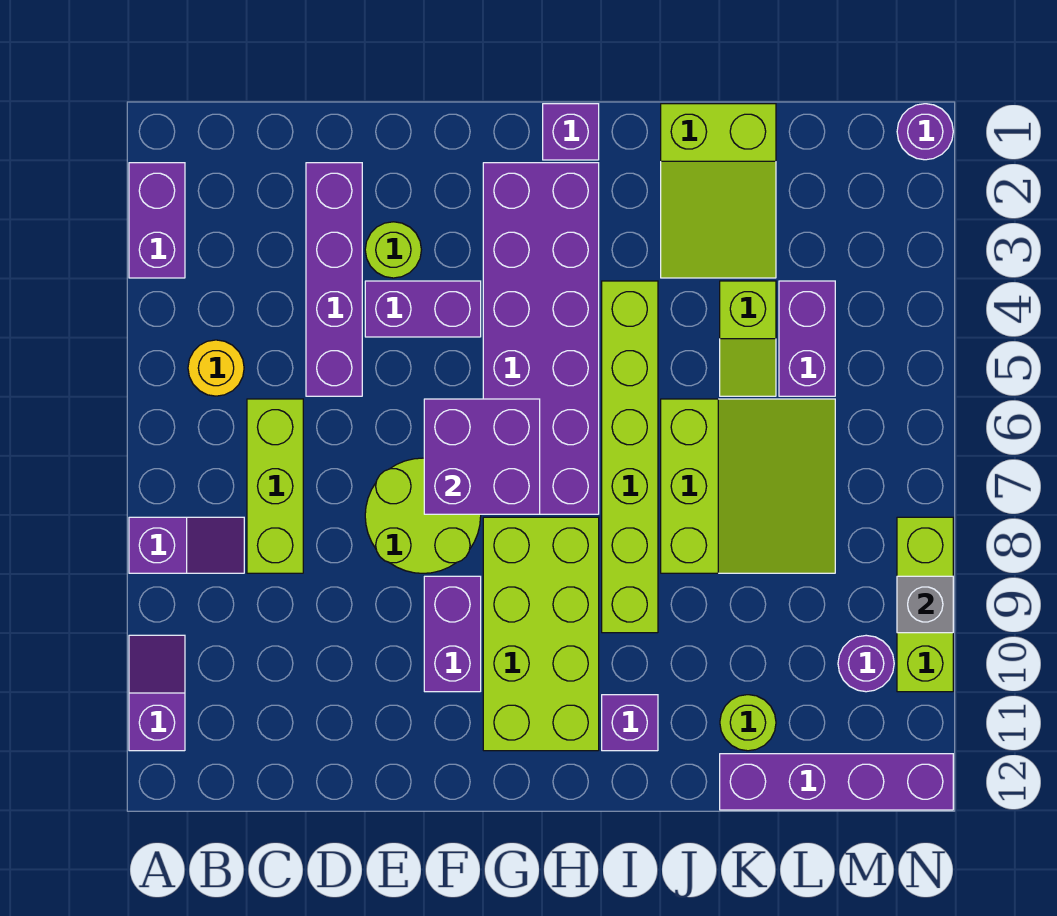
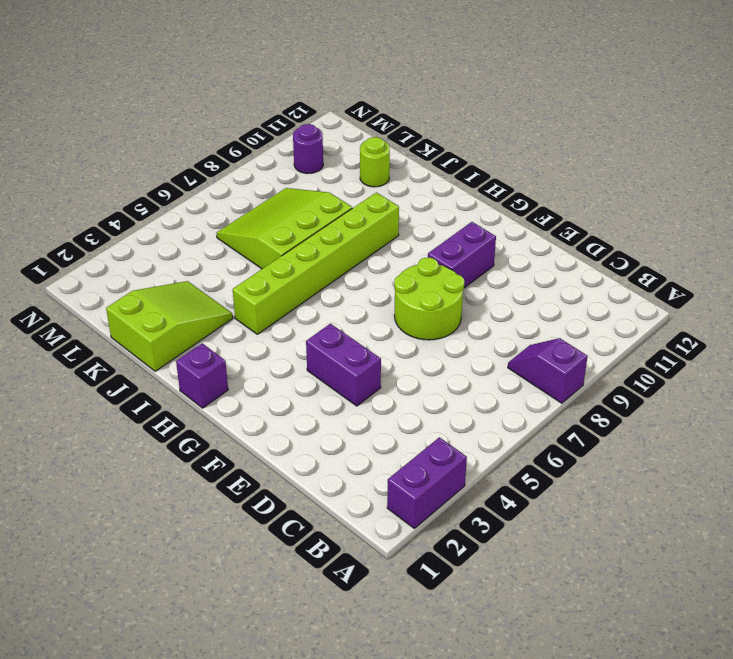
none -> purple slope A10:A11 level 1 top 11
none -> yellow round brick B5 level 1
none -> lime brick C6:C8 level 1

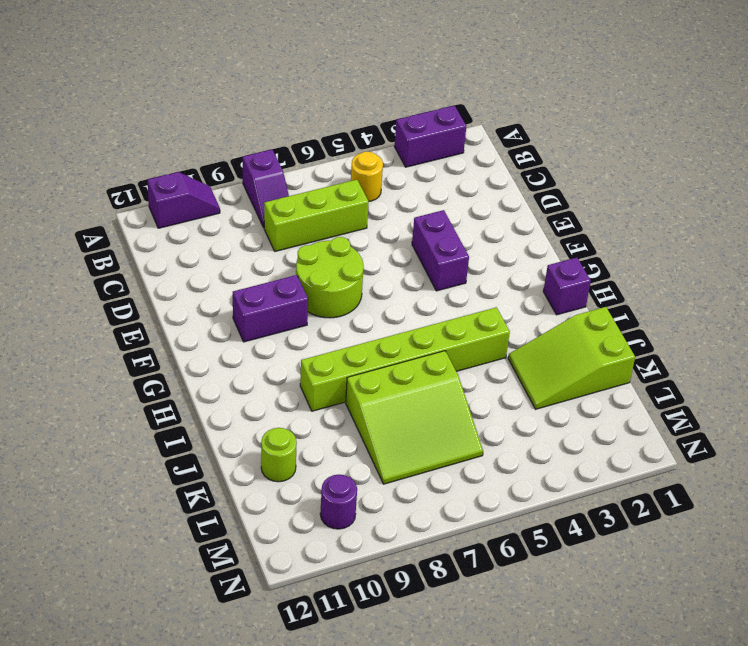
none -> purple brick D2:D5 level 1
none -> lime round brick E3 level 1
none -> purple brick G2:H7 level 1

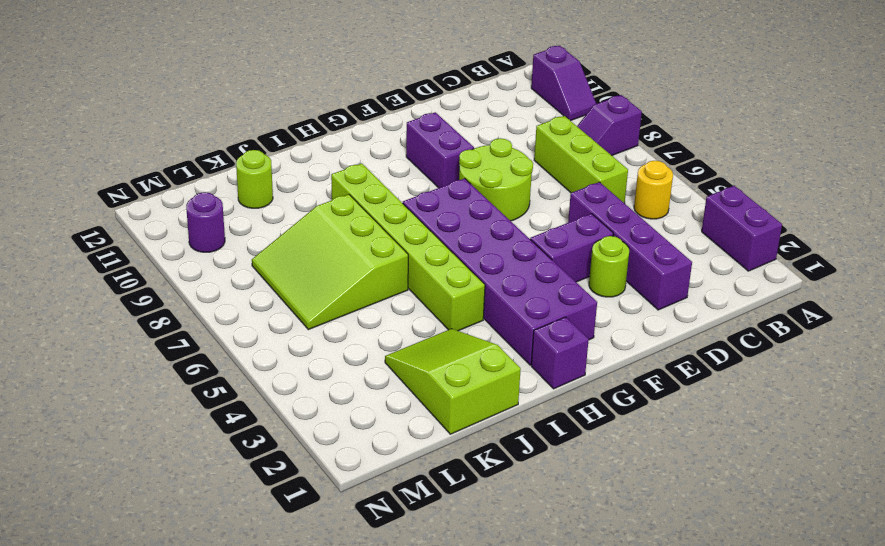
none -> lime brick G8:H11 level 1
none -> purple brick I11 level 1
none -> lime slope K4:K5 level 1 top 4

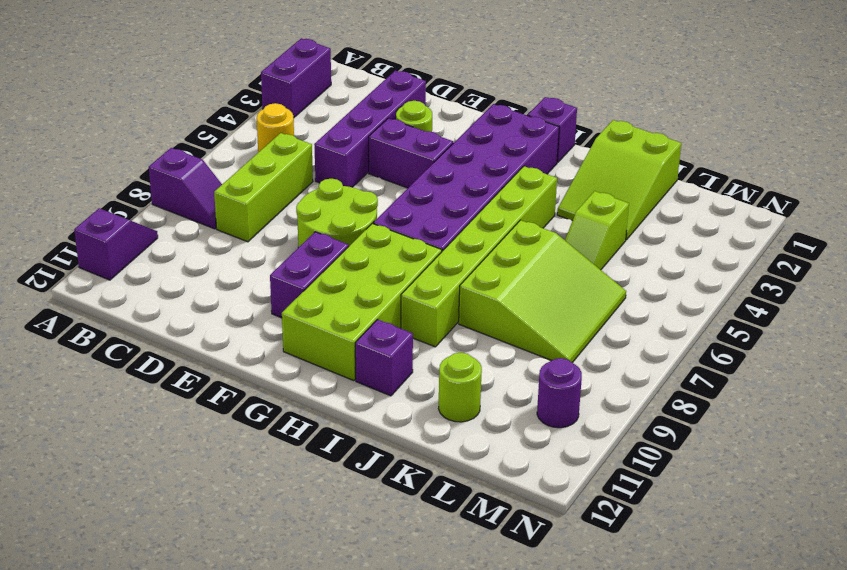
none -> purple brick K12:N12 level 1
none -> purple brick L4:L5 level 1
none -> purple round brick N1 level 1

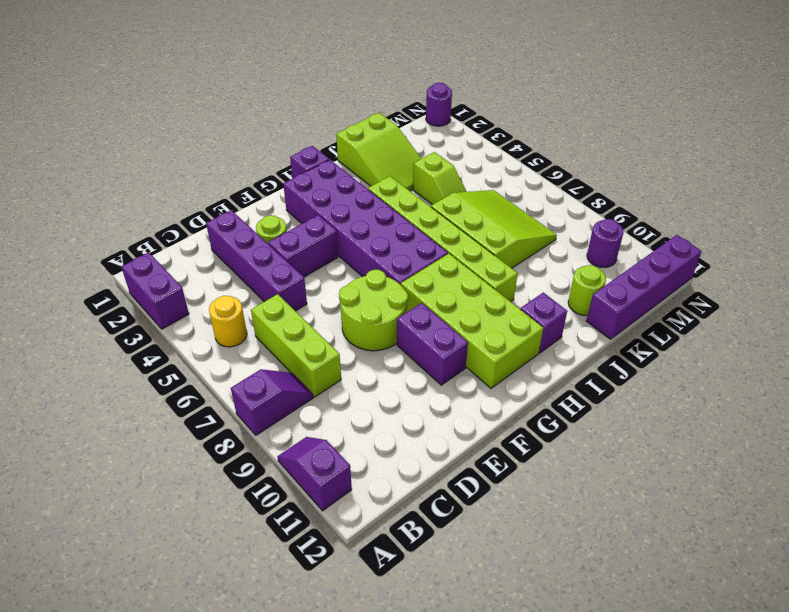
none -> purple brick L4:L5 level 1
none -> lime brick N8:N10 level 1
none -> purple brick F6:G7 level 2

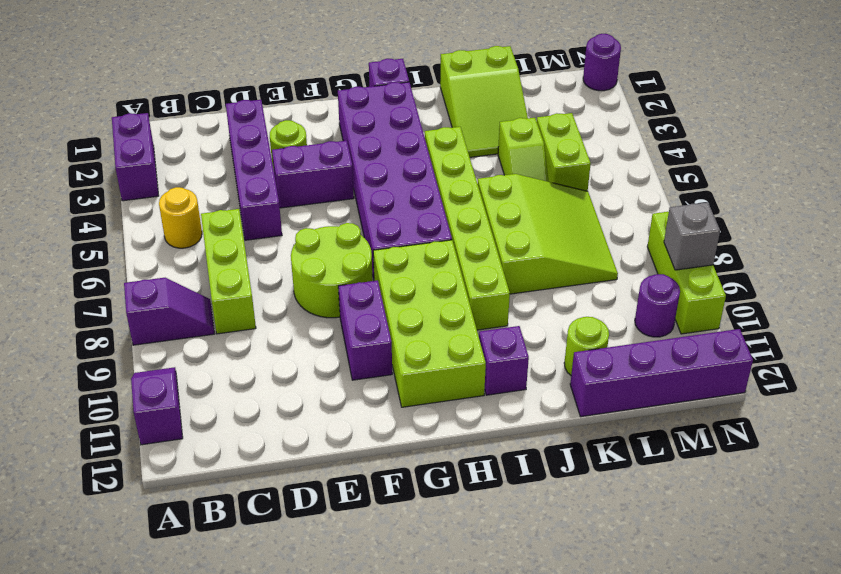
lime brick L4:L5 level 1 -> purple brick L4:L5 level 1
none -> purple brick F6:G7 level 2

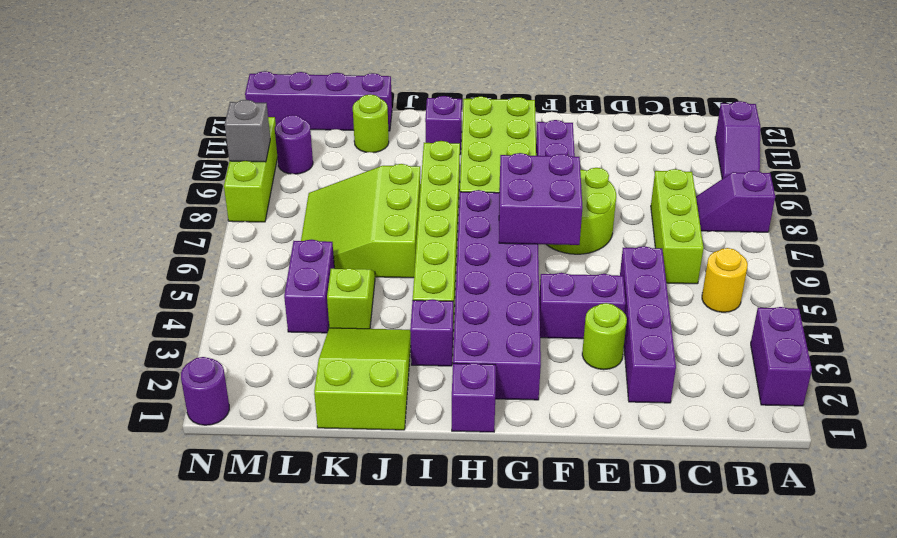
purple brick I3 level 1 -> none

